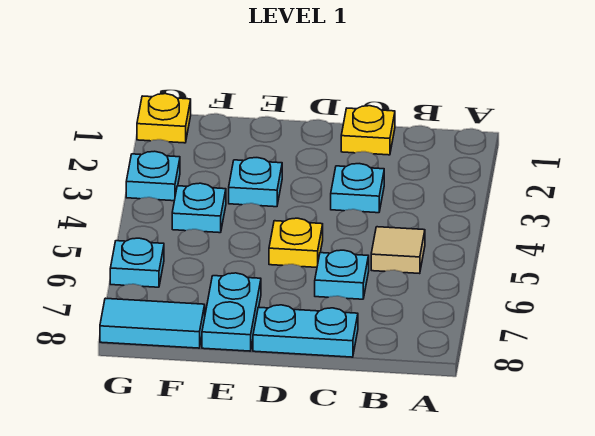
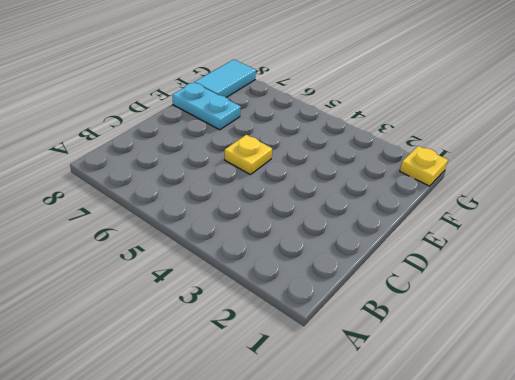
none -> tan tile B5 level 1
none -> yellow plate C1 level 1
none -> cyan plate C3 level 1

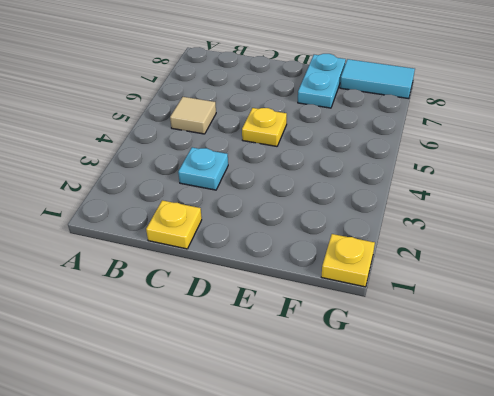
none -> cyan plate C6 level 1
none -> cyan plate C8:D8 level 1
none -> cyan plate E3 level 1

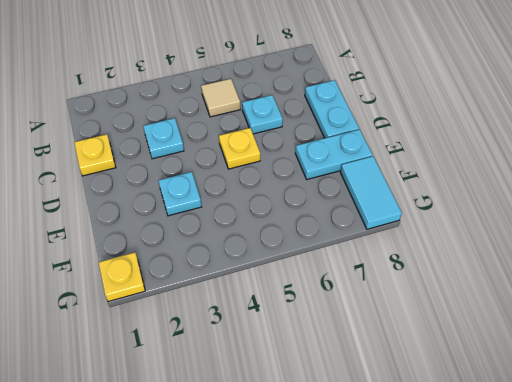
none -> cyan plate F4 level 1
none -> cyan plate G3 level 1
none -> cyan plate G6 level 1

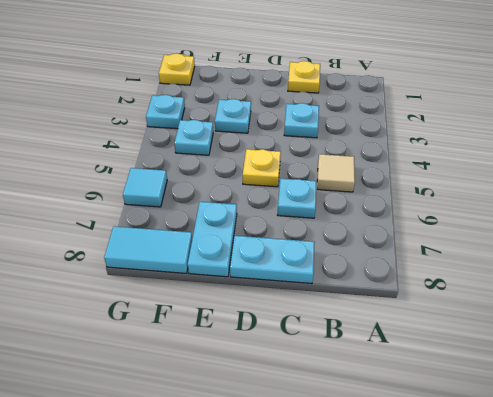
cyan tile G6 level 1 -> cyan plate G6 level 1

